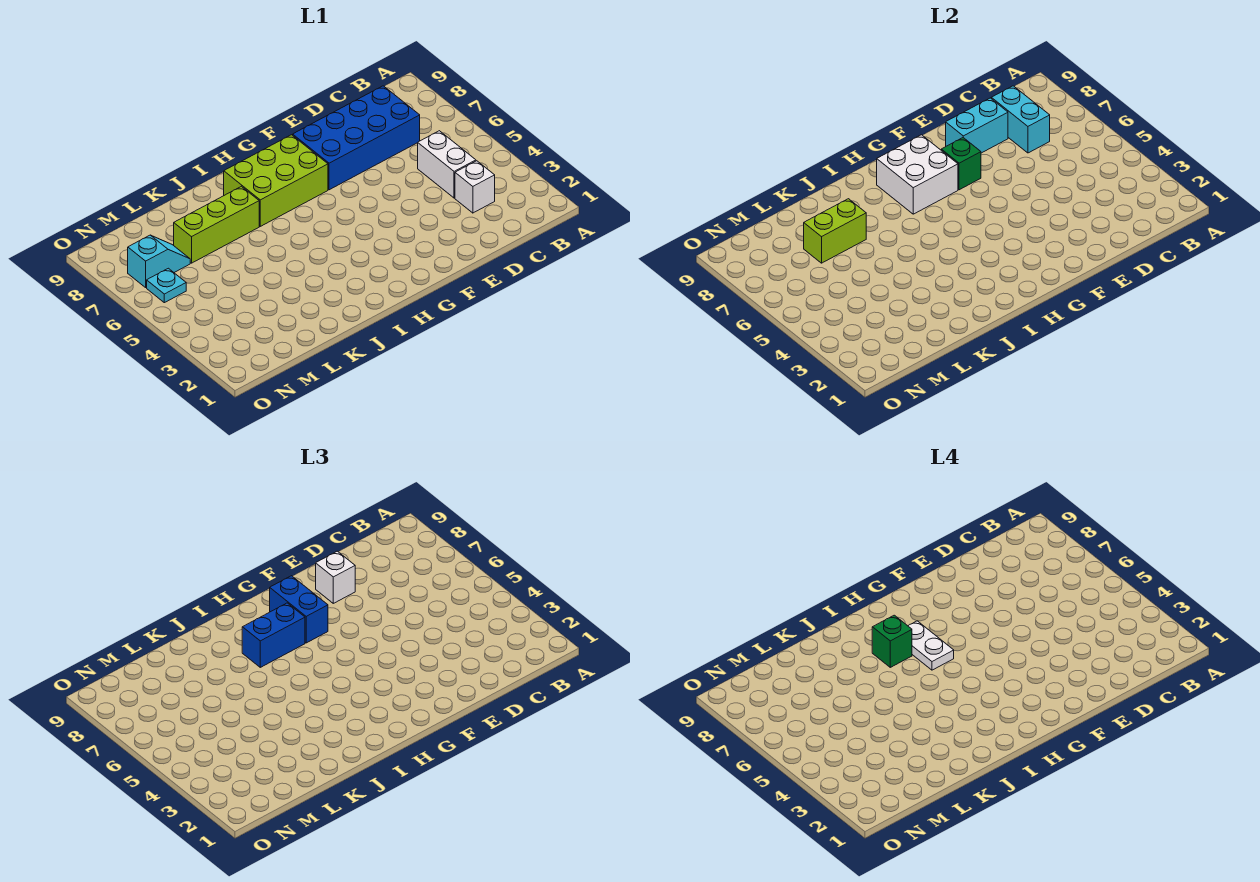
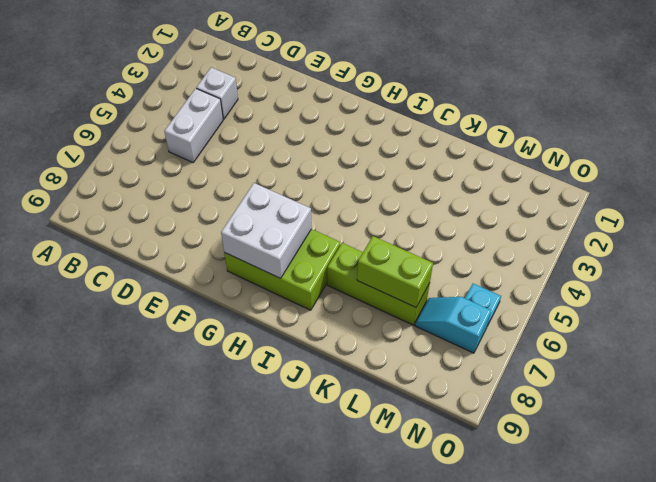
none -> blue brick C7:F8 level 1
none -> cyan brick C7:C8 level 2
none -> cyan brick D8:E8 level 2

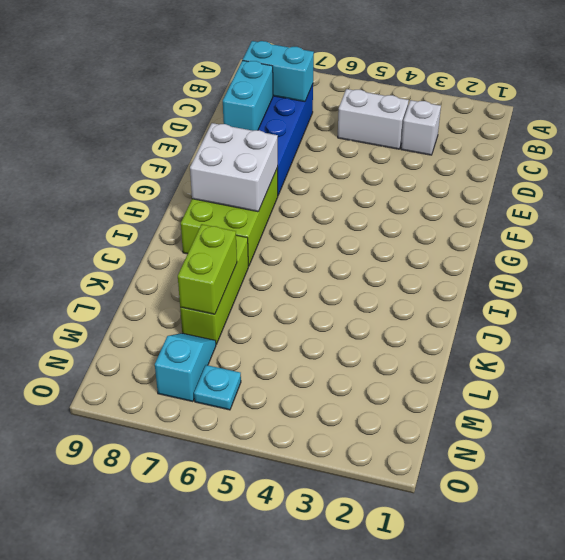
none -> green brick F7 level 2
none -> white brick E8 level 3
none -> blue brick G7:G8 level 3

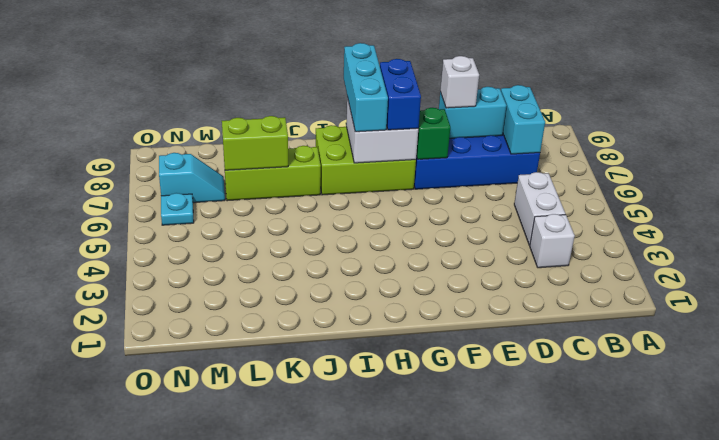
cyan brick H7:H9 level 3 -> blue brick H7:I7 level 3
none -> white plate H6:H7 level 4
none -> green brick I7 level 4

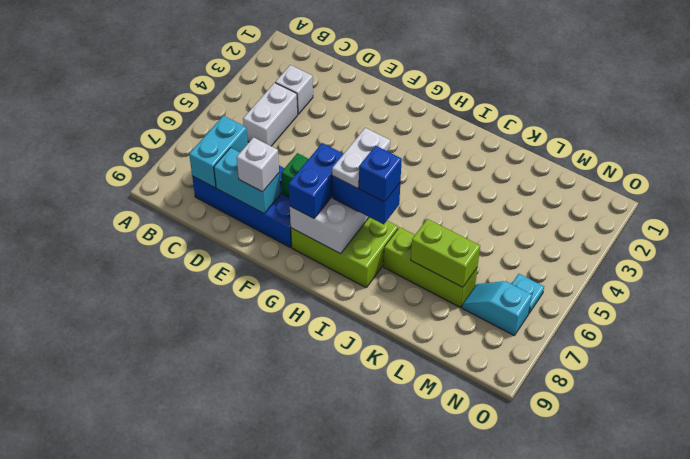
blue brick I7 level 4 -> green brick I7 level 4

